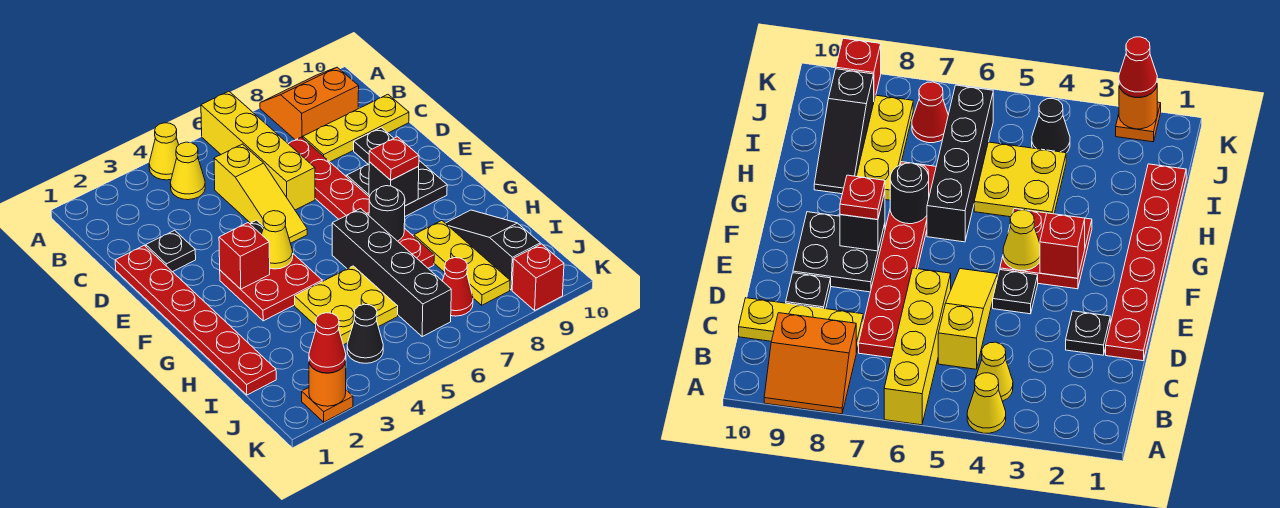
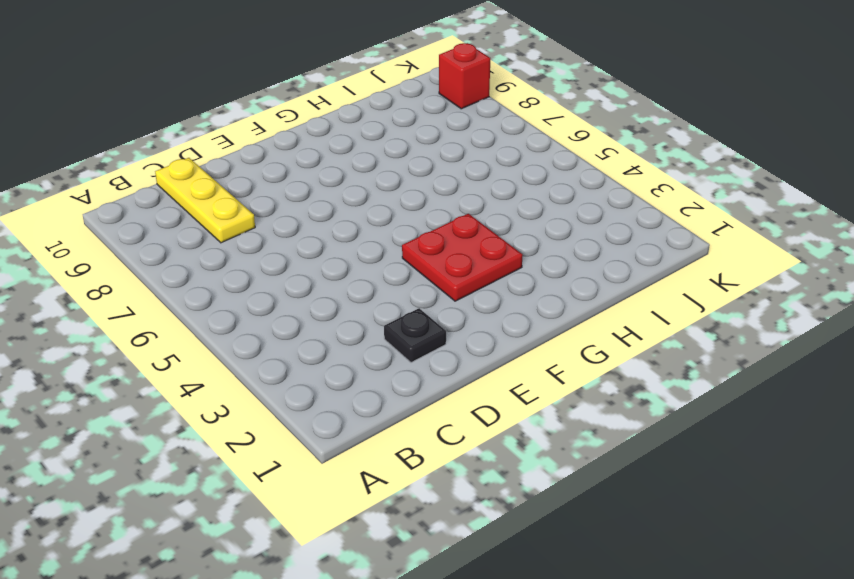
none -> yellow cone A4 level 1
none -> yellow brick A6:D6 level 1
none -> orange slope A8:B9 level 1 top B

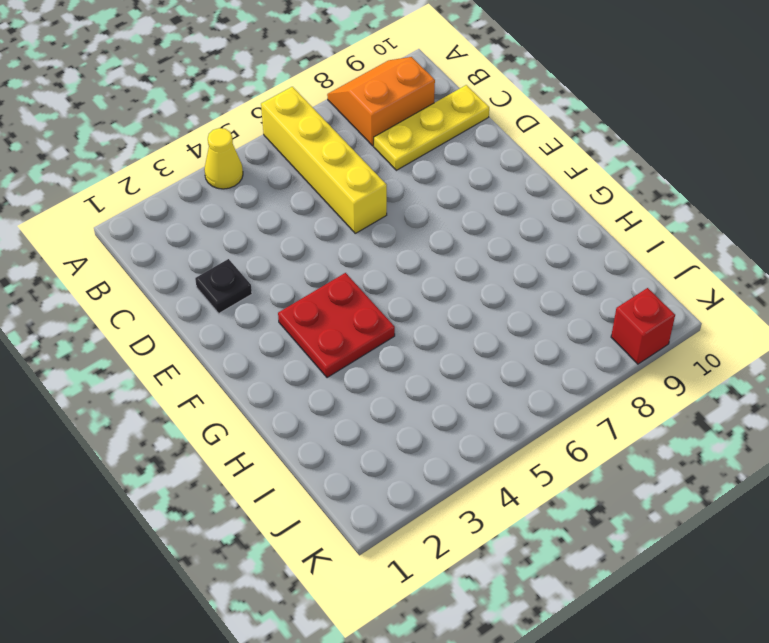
none -> yellow cone B4 level 1
none -> yellow slope C5:E5 level 1 top C
none -> red plate C7:H7 level 1

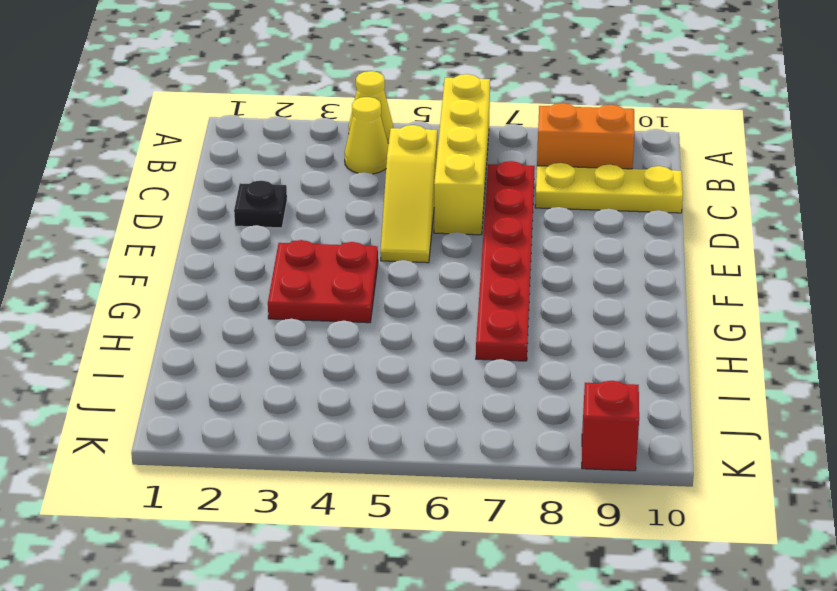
none -> red plate D1:I1 level 1
none -> black plate D9 level 1
none -> black plate E4 level 1

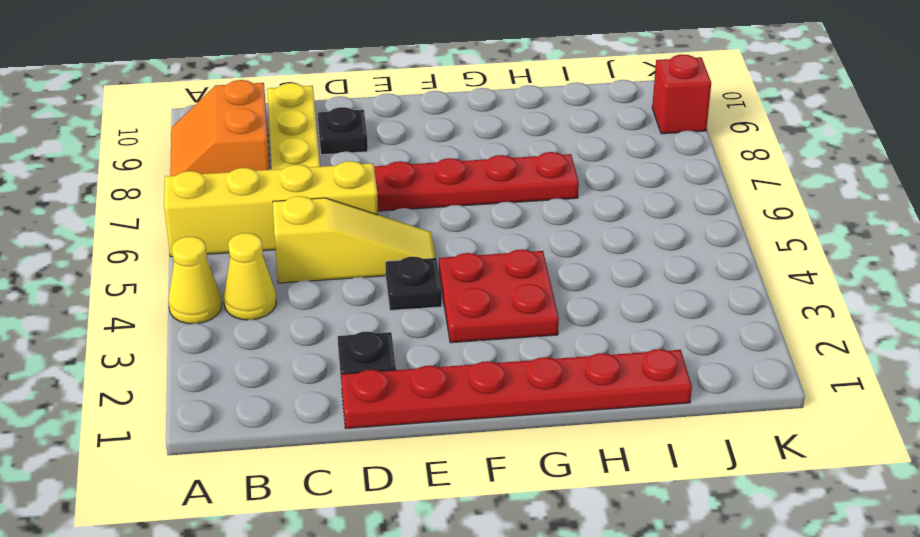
none -> black plate E8:F9 level 1
none -> black brick G6:J6 level 1
none -> yellow plate H4:I5 level 1

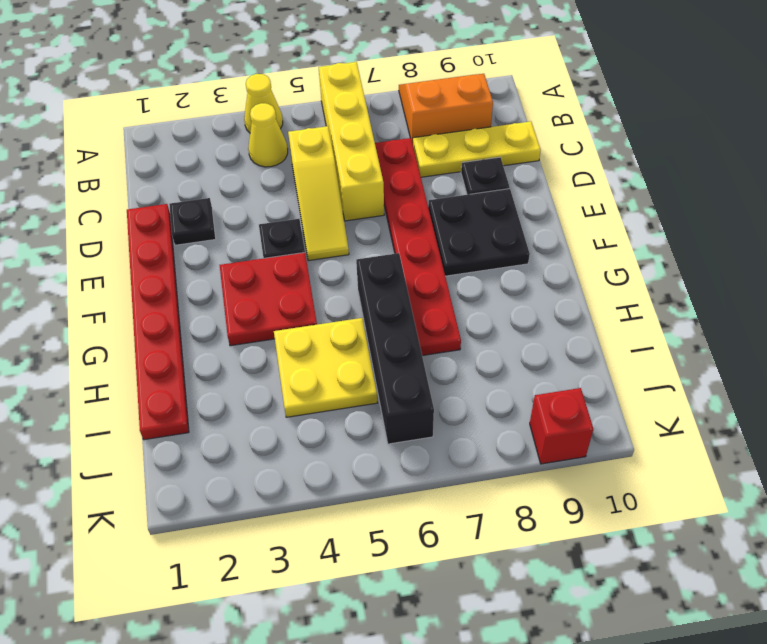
none -> yellow plate H8:J8 level 1
none -> black slope H9:J9 level 1 top J
none -> black cone J4 level 1

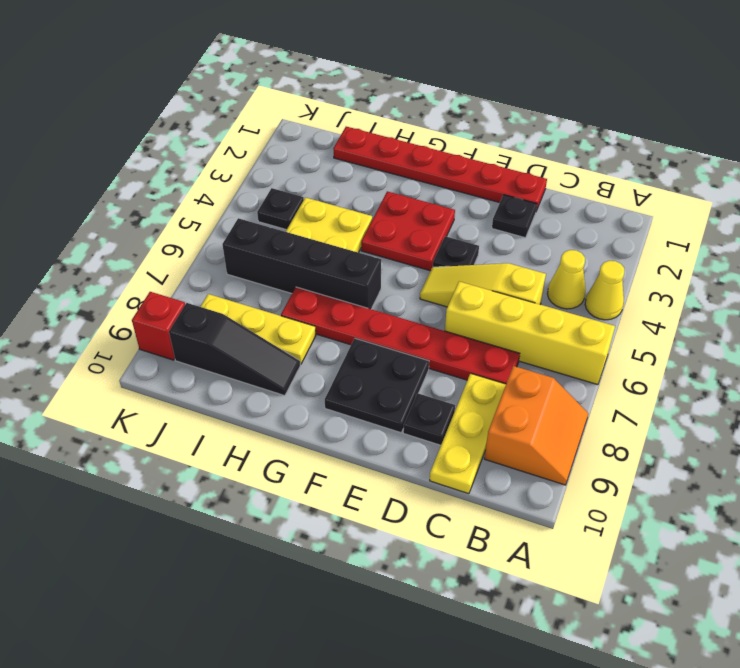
black plate J4 level 1 -> black cone J4 level 1
none -> red cone J7 level 1
none -> orange plate K2 level 1
none -> red brick F3 level 2

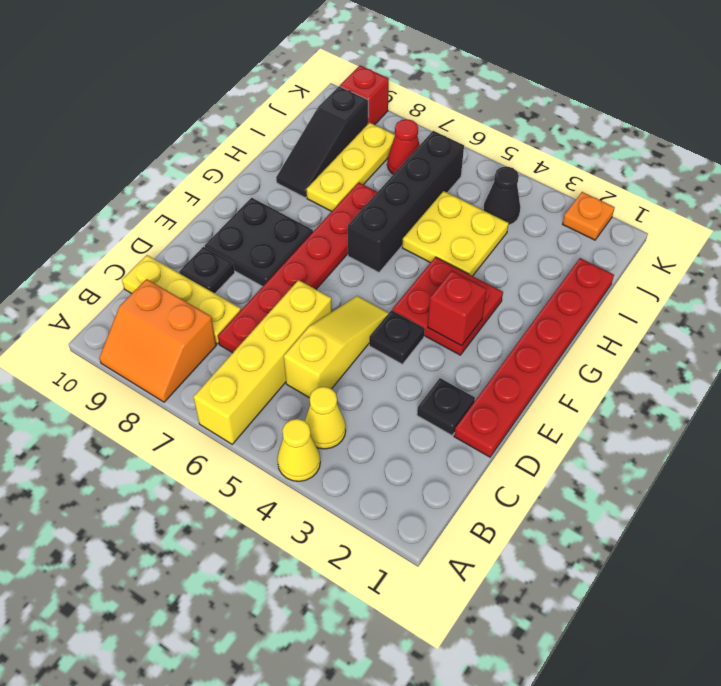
none -> yellow cone F4 level 2
none -> black brick F8 level 2
none -> black round brick G7 level 2

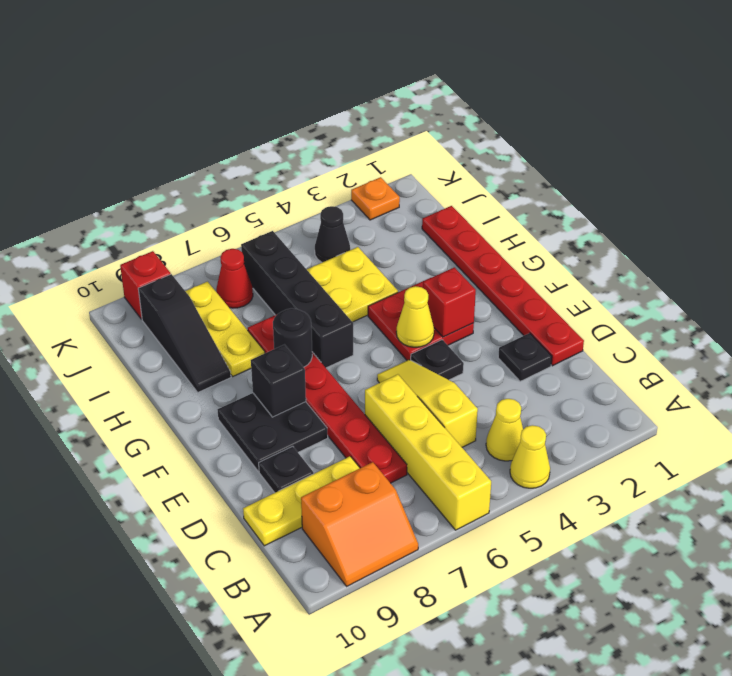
none -> orange round brick K2 level 2
none -> red plate F8 level 3
none -> red cone K2 level 3

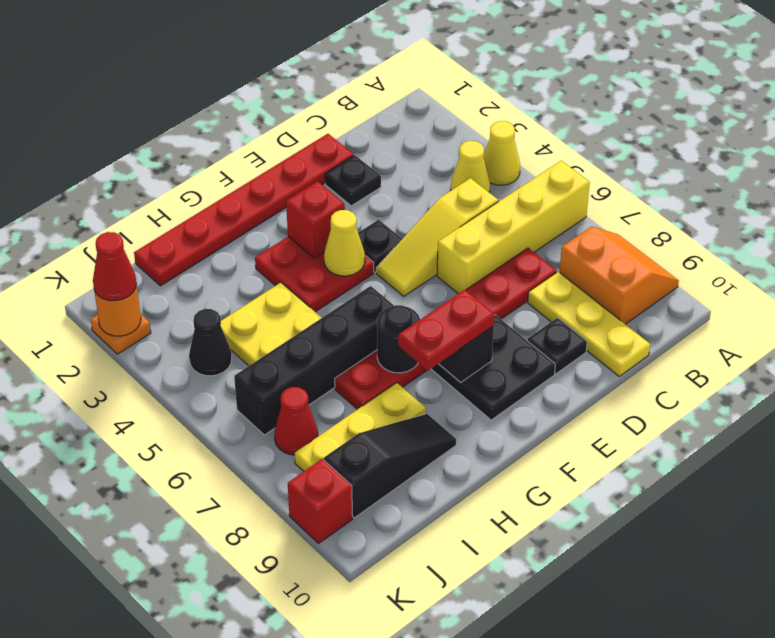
red plate F8:G8 level 3 -> red plate F8 level 3

